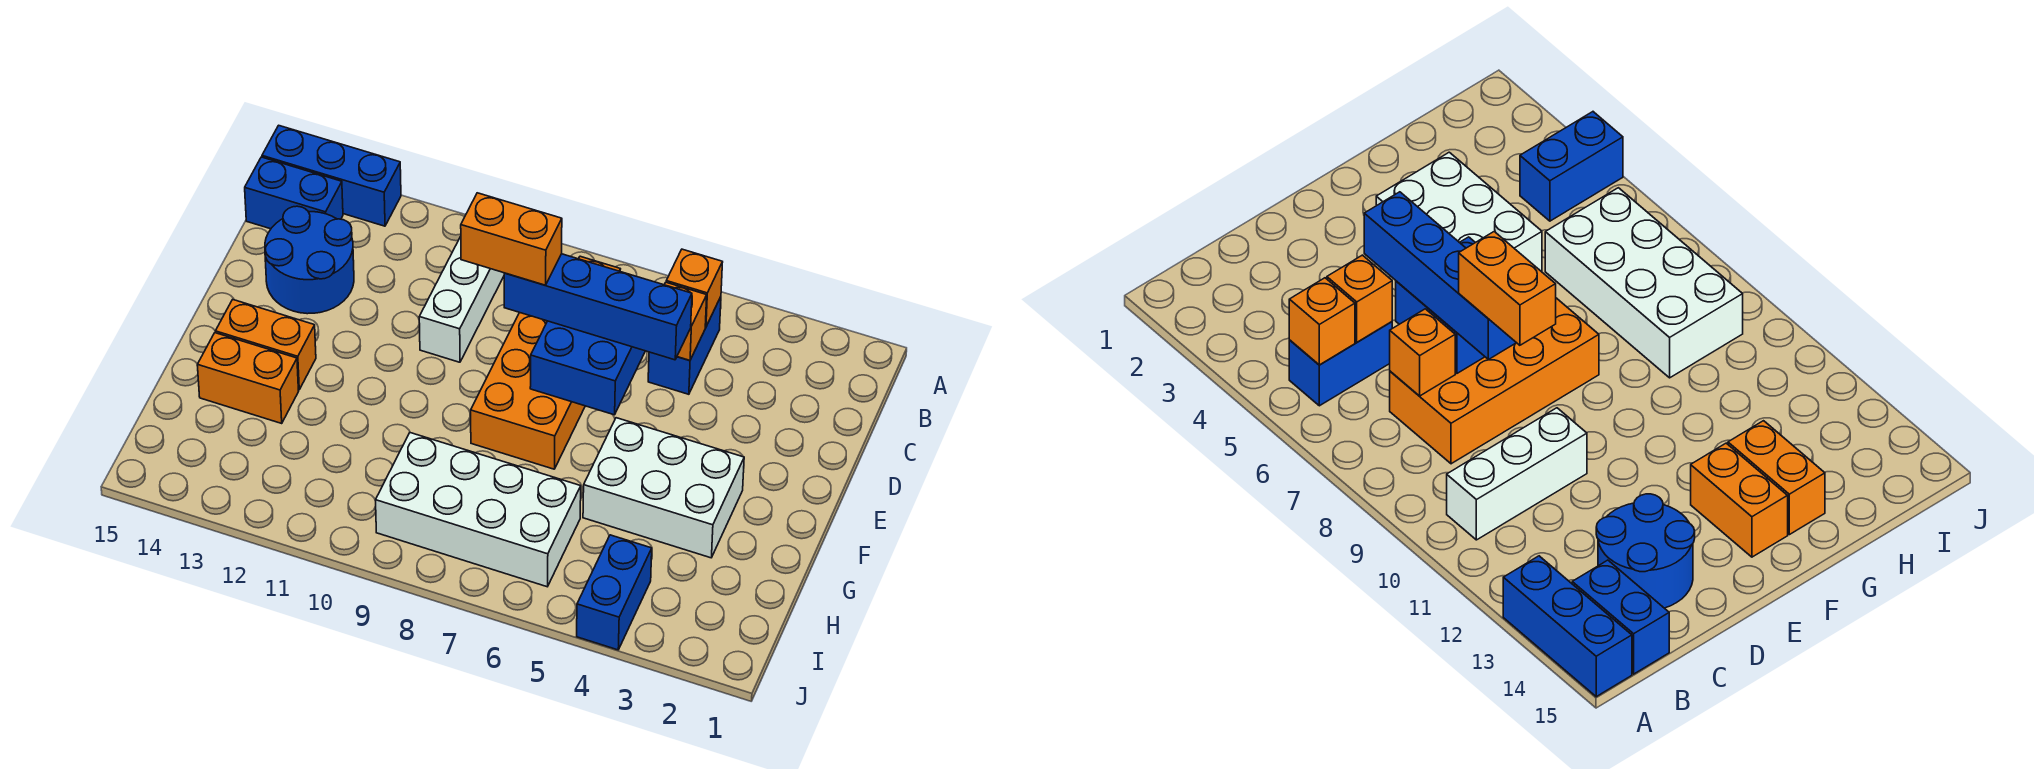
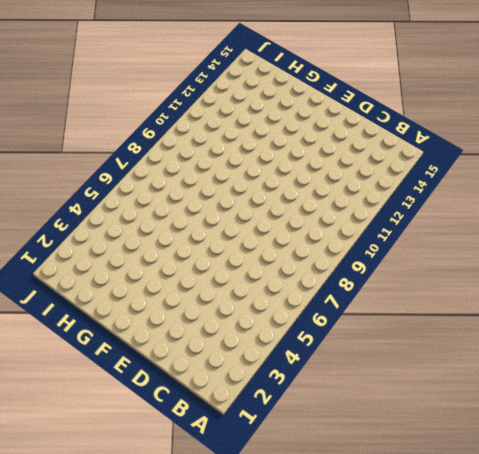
none -> blue brick A13:A15 level 1
none -> blue brick B5:C5 level 1
none -> white brick B10:D10 level 1

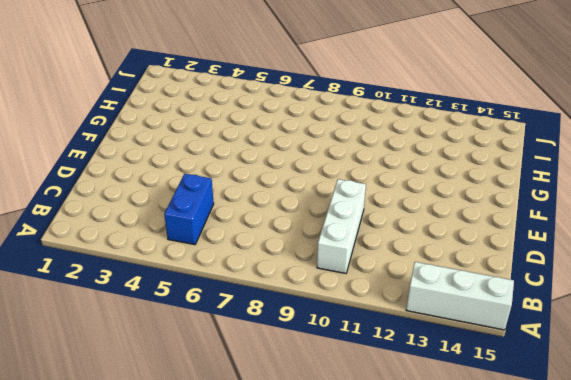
white brick A13:A15 level 1 -> blue brick A13:A15 level 1
none -> blue brick B14:B15 level 1
none -> orange brick C7:F8 level 1
none -> blue round brick C13:D14 level 1

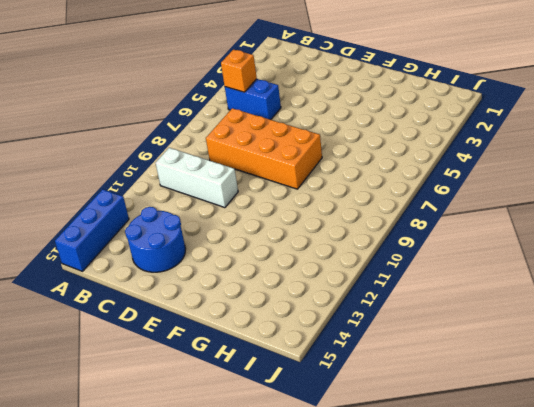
none -> blue brick B14:B15 level 1
none -> white brick F3:G5 level 1
none -> orange brick F13:F14 level 1

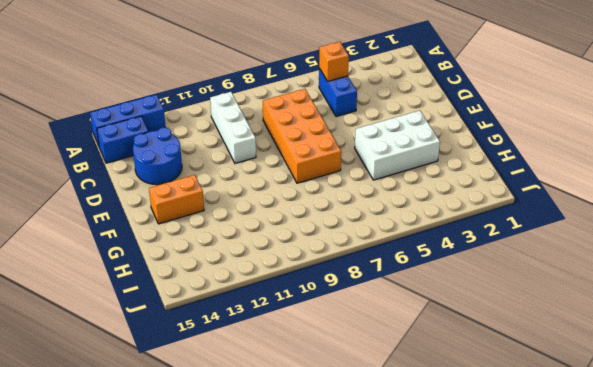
none -> orange brick G13:G14 level 1
none -> white brick H6:I9 level 1
none -> blue brick I4:J4 level 1

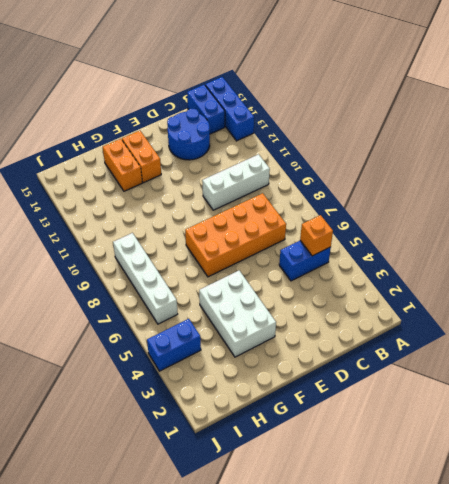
white brick I6:I9 level 1 -> white brick H6:I9 level 1
none -> orange brick C5 level 2
none -> orange brick C7 level 2
none -> blue brick D6:E7 level 2

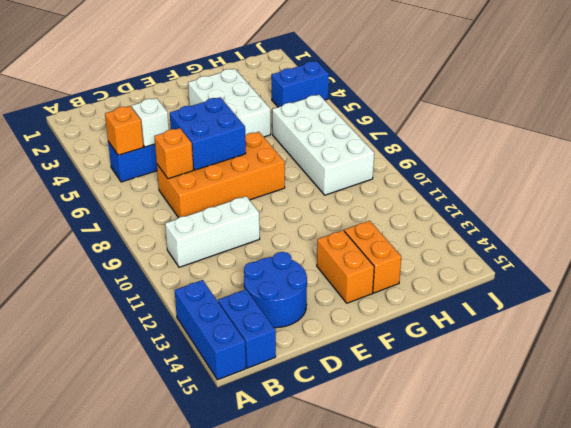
white brick C5 level 2 -> orange brick C5 level 2
none -> blue brick D5:D8 level 3
none -> orange brick D8:D9 level 4

